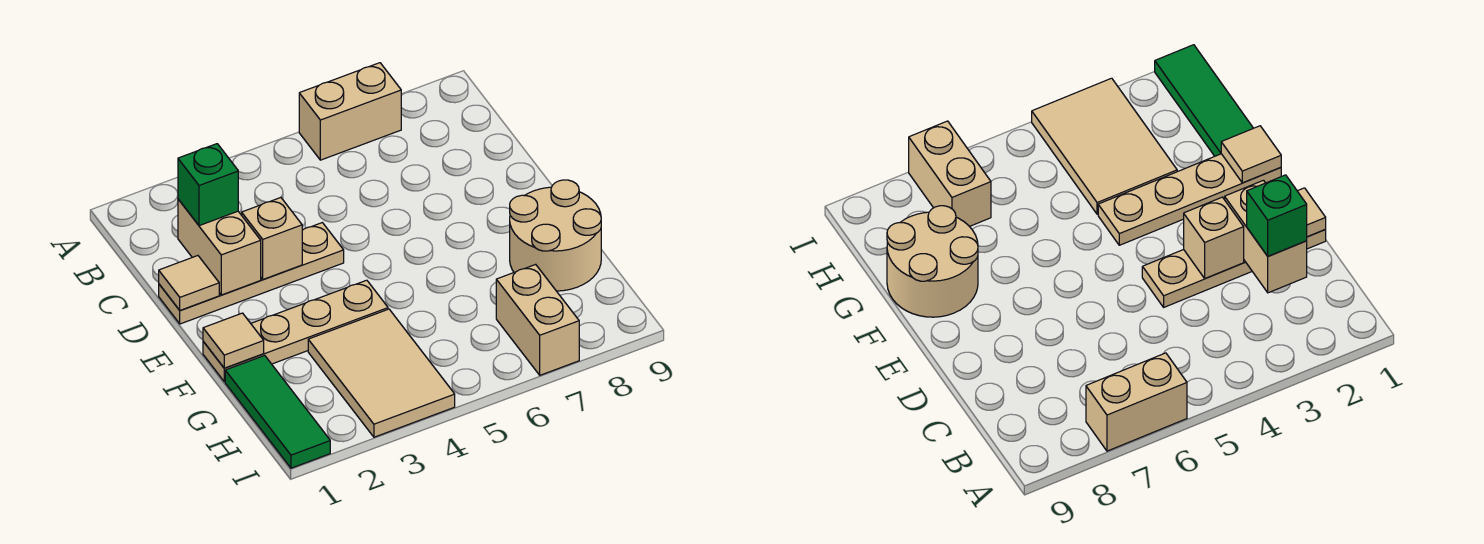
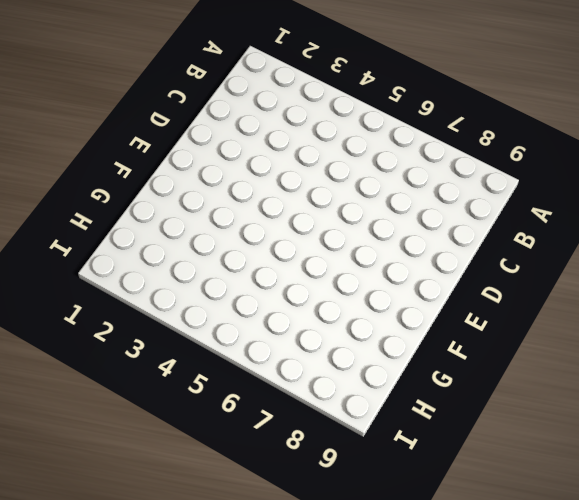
none -> tan brick A6:A7 level 1
none -> tan plate D1:D4 level 1
none -> tan plate F1:F4 level 1

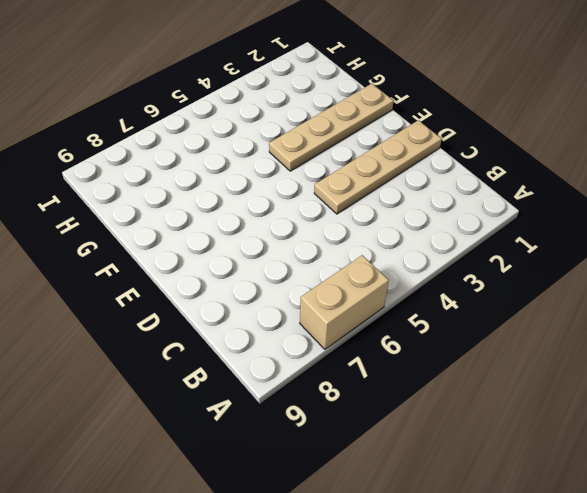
none -> tan round brick F8:G9 level 1
none -> green tile G1:I1 level 1
none -> tan tile G3:I4 level 1

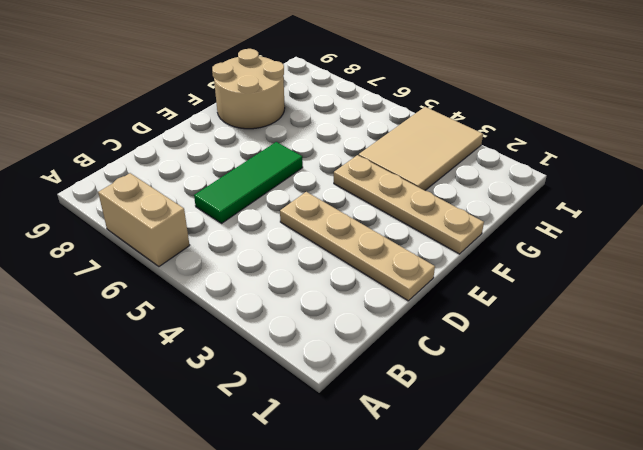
green tile C6:E6 level 1 -> green tile G1:I1 level 1
none -> tan brick H7:I7 level 1
none -> tan brick C2:D2 level 2
none -> tan tile D1 level 2

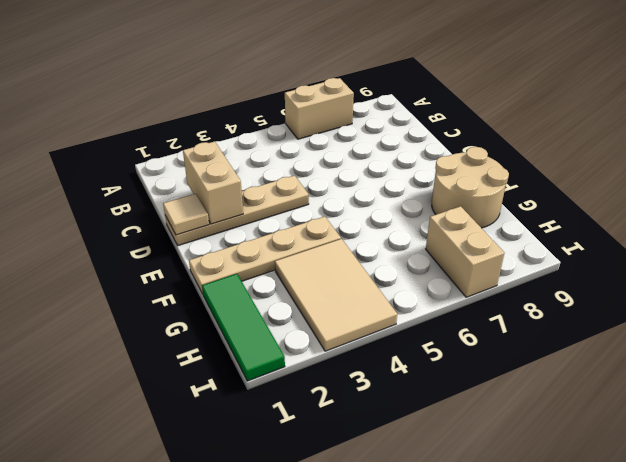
none -> tan brick D3 level 2
none -> tan tile F1 level 2
none -> green brick C2 level 3

